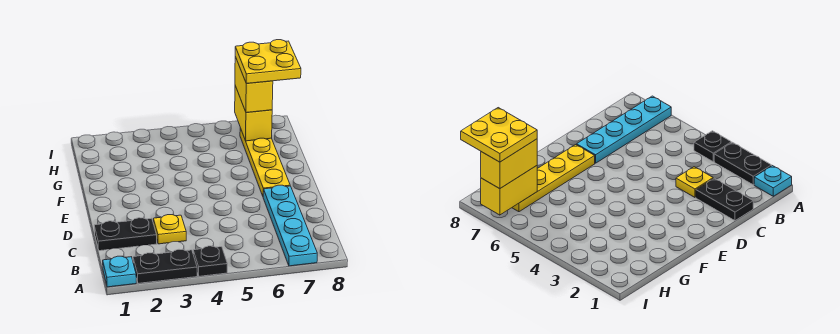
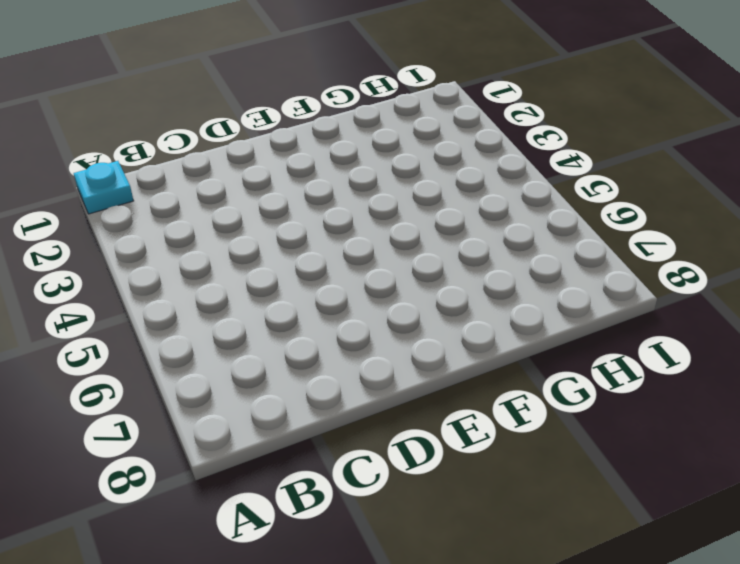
none -> black plate A2:A3 level 1
none -> black plate A4 level 1

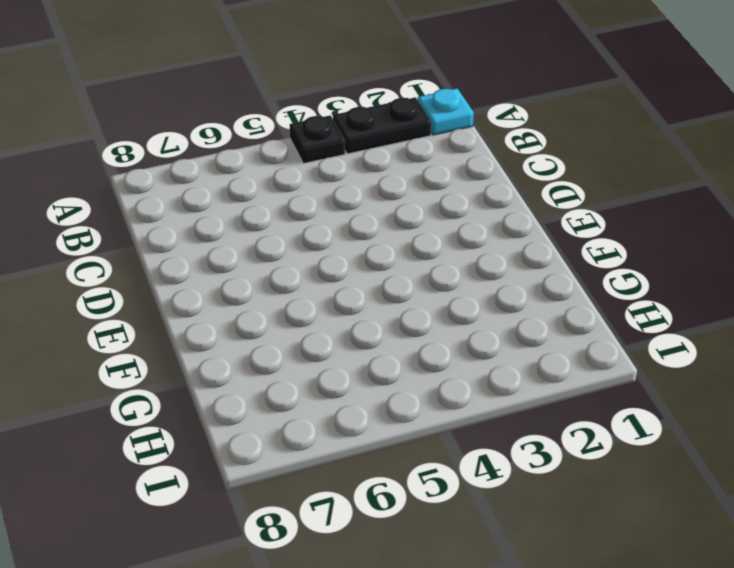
none -> cyan plate A7:D7 level 1
none -> black plate C1:C2 level 1

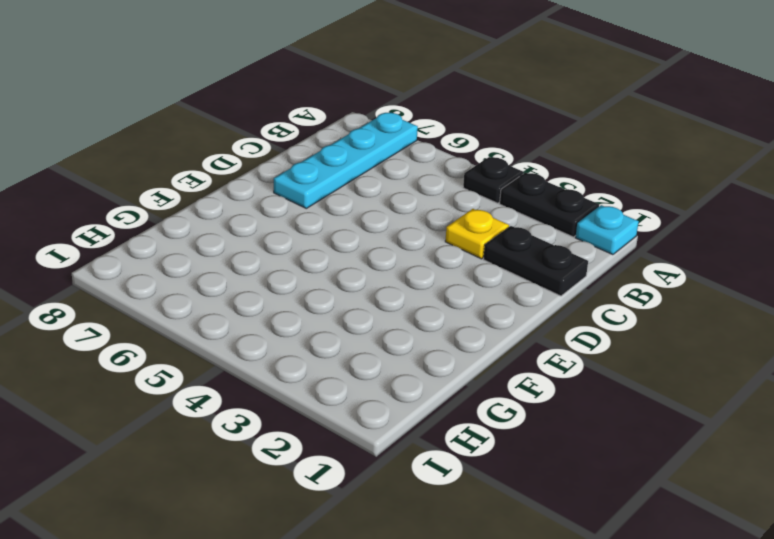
none -> yellow plate E7:H7 level 1
none -> yellow brick H7:I7 level 2

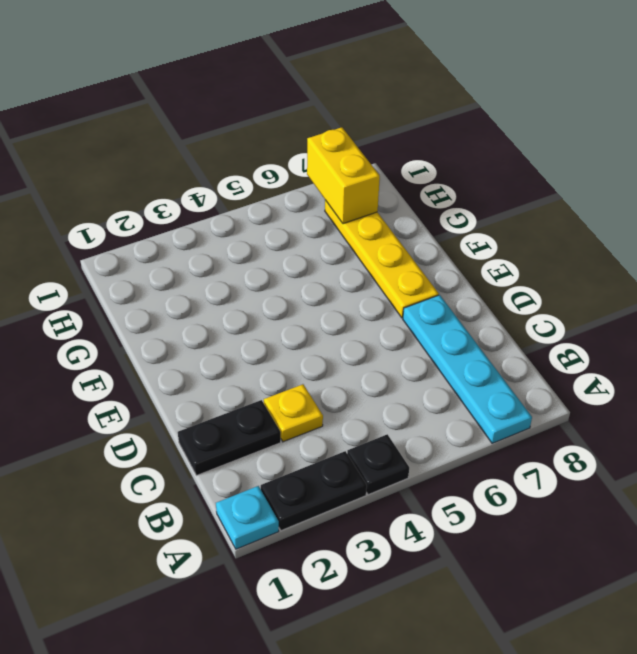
none -> yellow brick H7:I7 level 3
none -> yellow plate H7:I8 level 4

